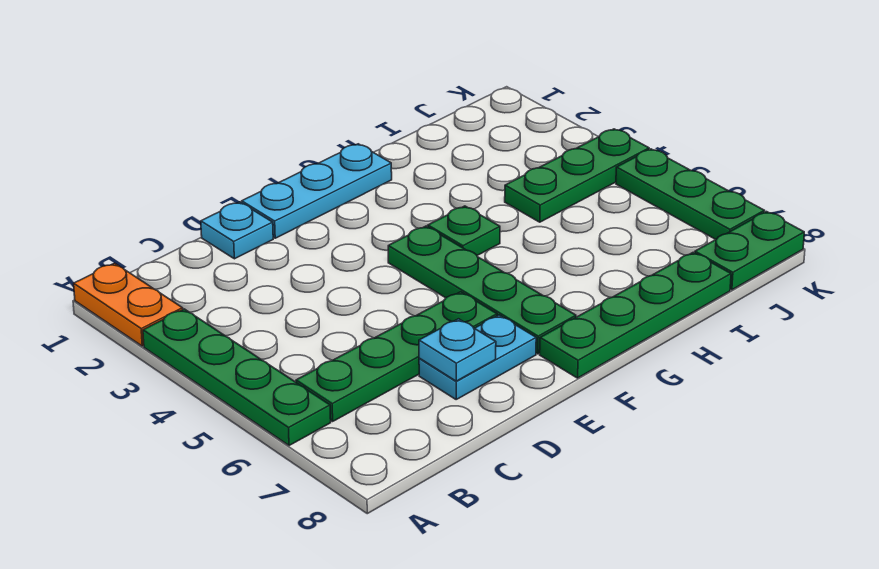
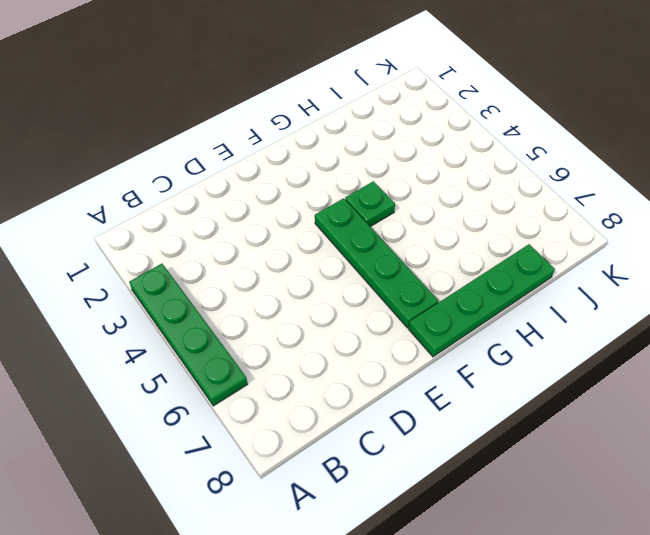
none -> orange plate A1:A2 level 1
none -> green plate B6:E6 level 1
none -> cyan plate D1 level 1

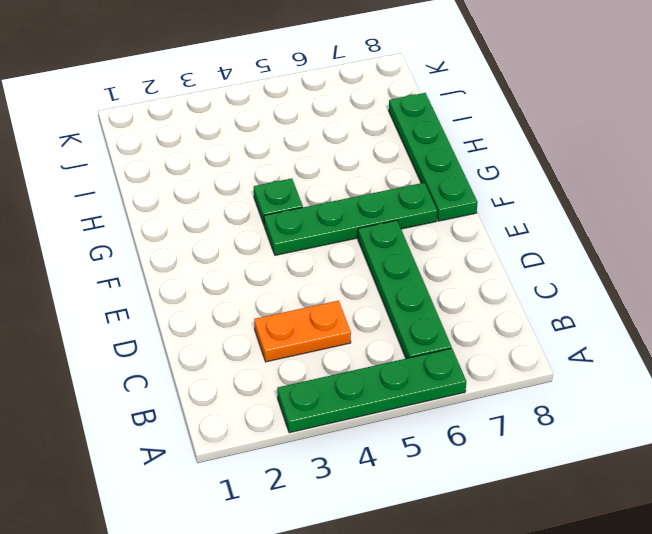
orange plate C3:C4 level 1 -> orange plate A1:A2 level 1
none -> cyan plate D1 level 1
none -> cyan plate D7:E7 level 1
none -> cyan plate E1:G1 level 1

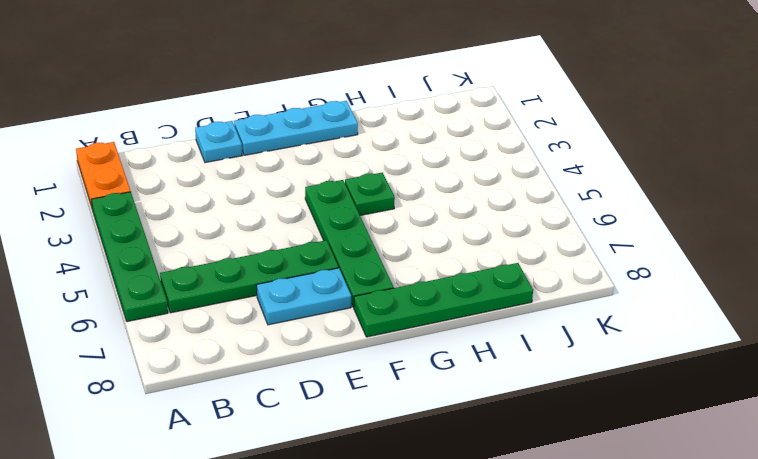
none -> green plate I4:K4 level 1
none -> green plate J8:K8 level 1
none -> green plate K5:K7 level 1

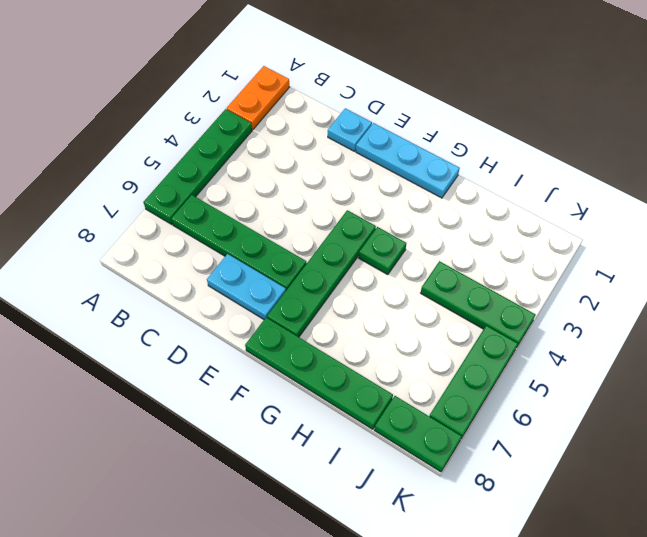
none -> cyan plate D7 level 2

